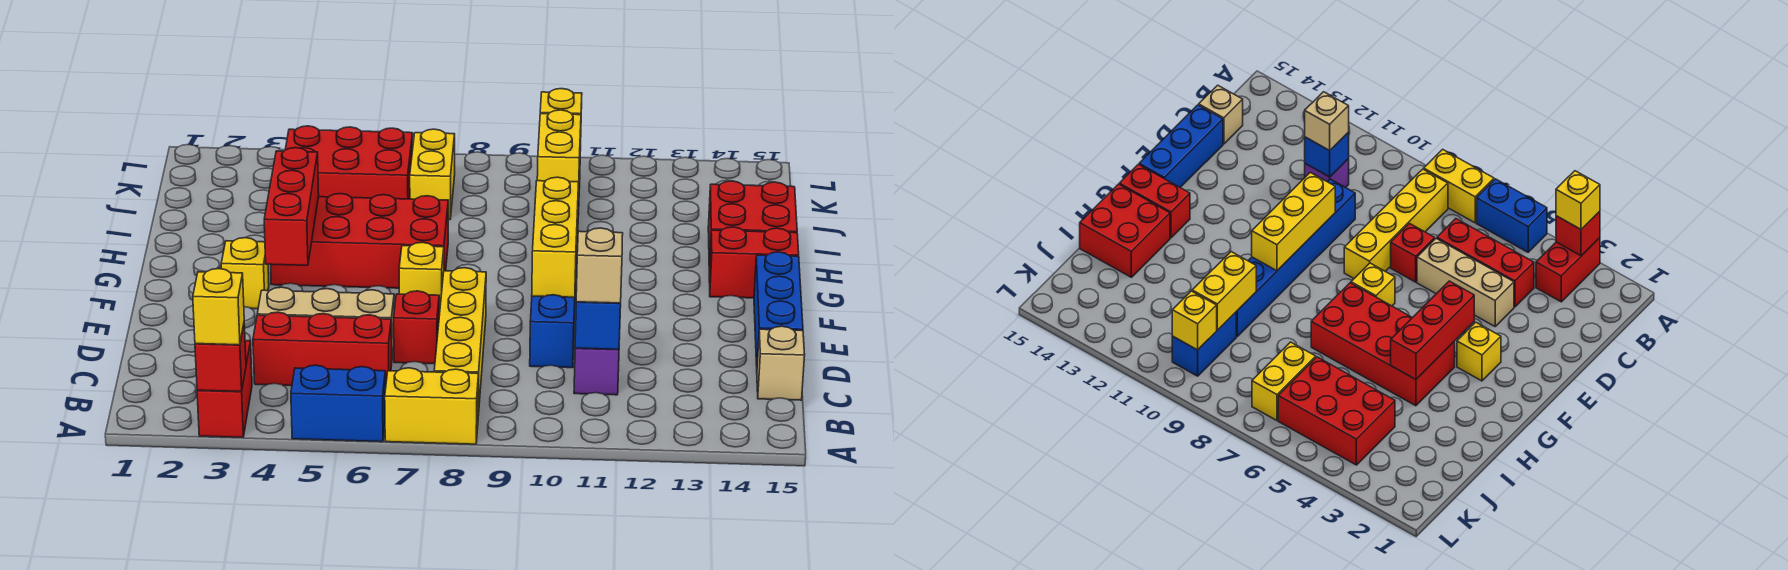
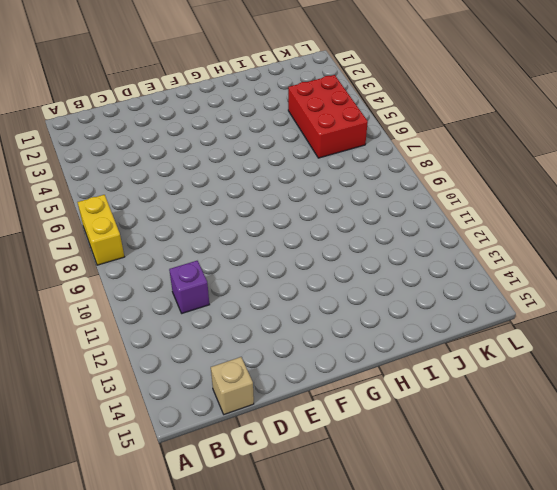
none -> red brick A3:B3 level 1
none -> blue brick A5:A6 level 1
none -> yellow brick B8:E8 level 1

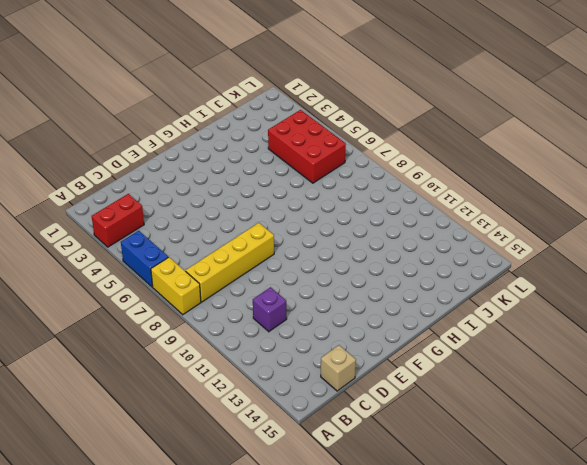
none -> red brick C4:C6 level 1
none -> tan brick D4:D6 level 1
none -> red brick D7 level 1

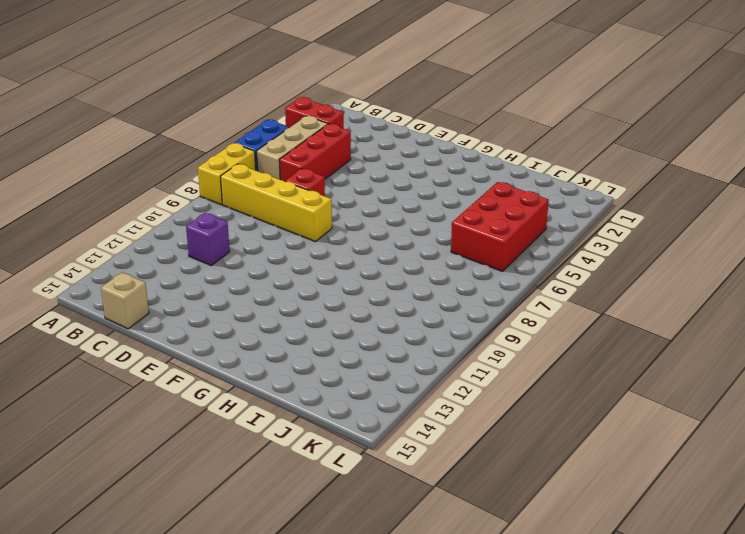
tan brick B4:B6 level 1 -> tan brick D4:D6 level 1
none -> blue brick D10:I10 level 1
none -> blue brick D15:F15 level 1
none -> yellow brick F3 level 1

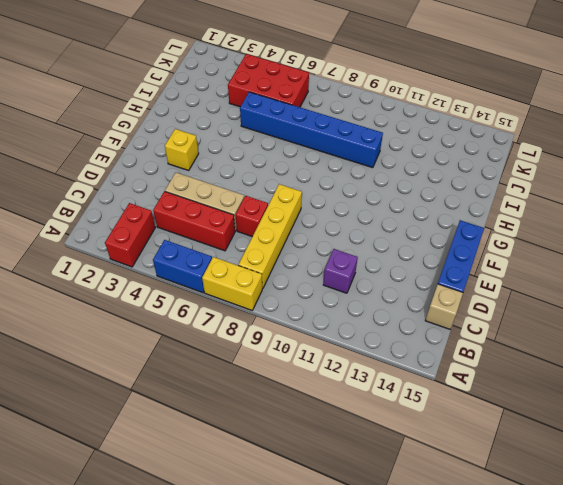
blue brick I5:I10 level 1 -> blue brick D10:I10 level 1
none -> yellow brick F7 level 1
none -> red brick G4:H7 level 1
none -> red brick G14:G15 level 1

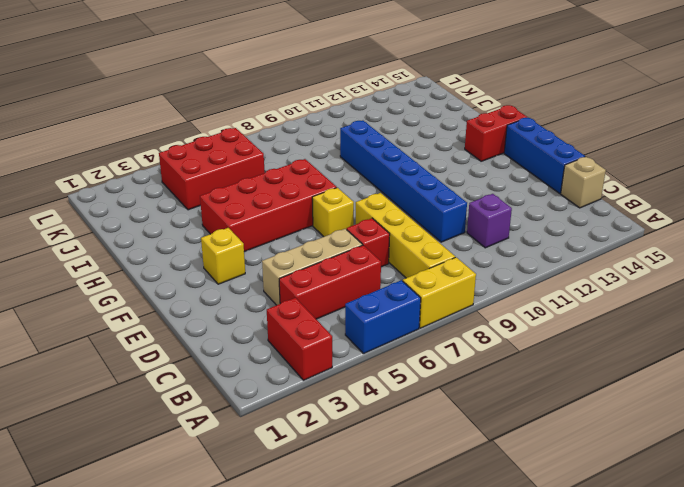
none -> red brick H14:I15 level 1
none -> yellow brick J7:K7 level 1
none -> blue brick J10:K10 level 1

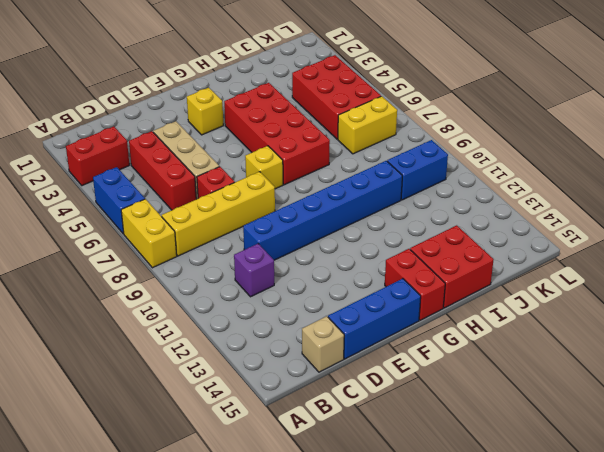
none -> red brick A3 level 2
none -> blue brick C11 level 2
none -> yellow brick E10:G10 level 2

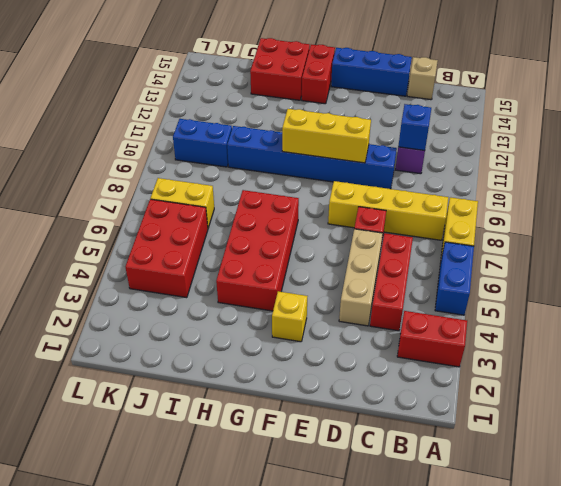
none -> yellow brick F7 level 1
none -> red brick A3 level 2
none -> red brick F4:H4 level 2

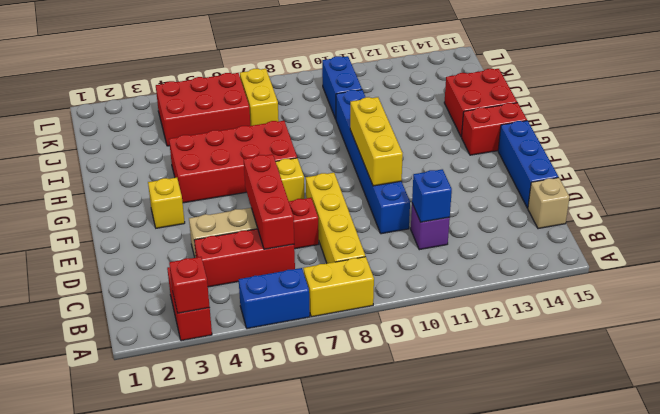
red brick C6:E6 level 2 -> red brick F4:H4 level 2
none -> yellow brick I10:J10 level 2
none -> yellow brick K10 level 2
none -> yellow brick A3 level 3

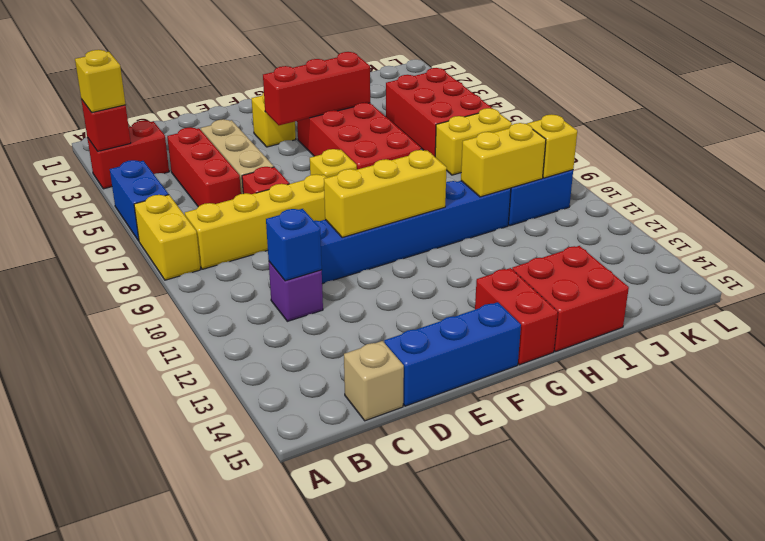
none -> tan brick C11 level 3

